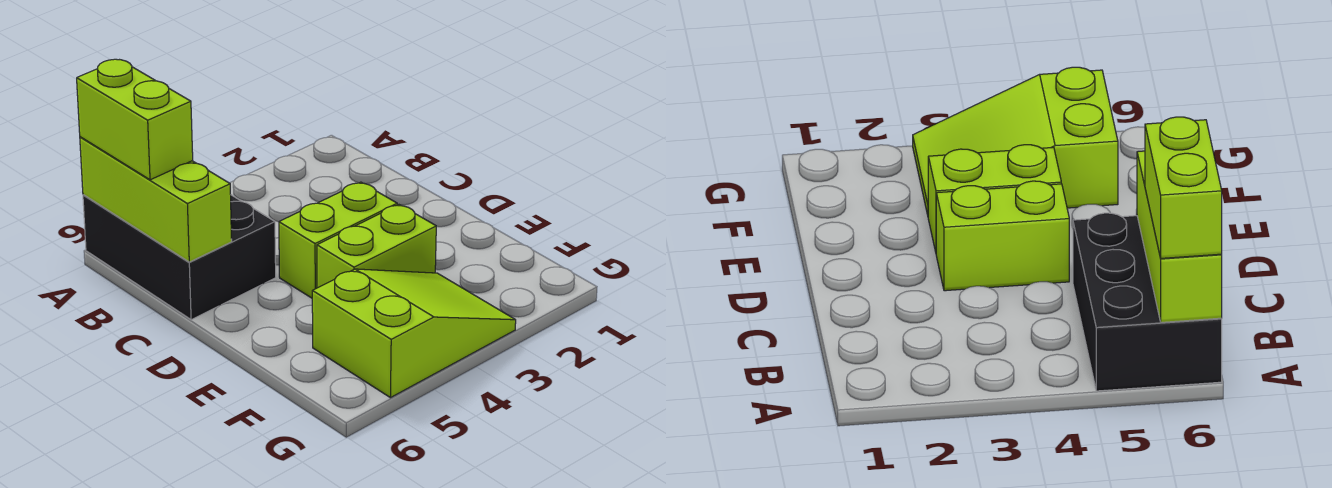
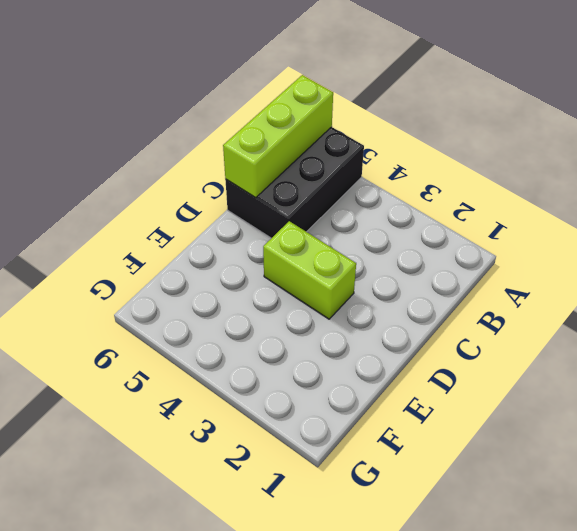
none -> lime brick E3:E4 level 1
none -> lime slope F3:G5 level 1 top 5

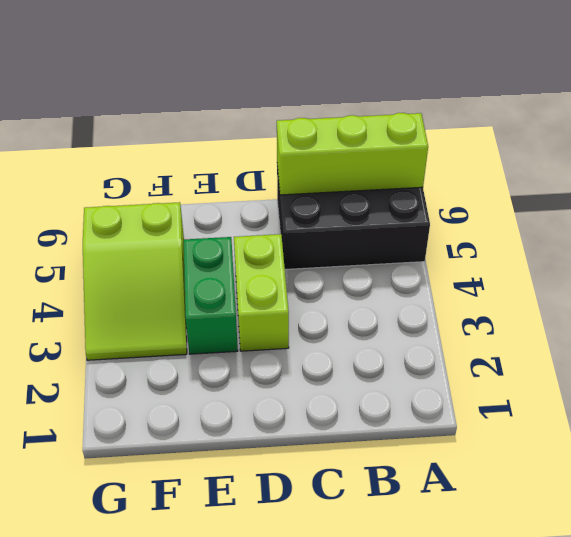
green brick E3:E4 level 1 -> lime brick E3:E4 level 1
none -> lime brick A6:B6 level 3

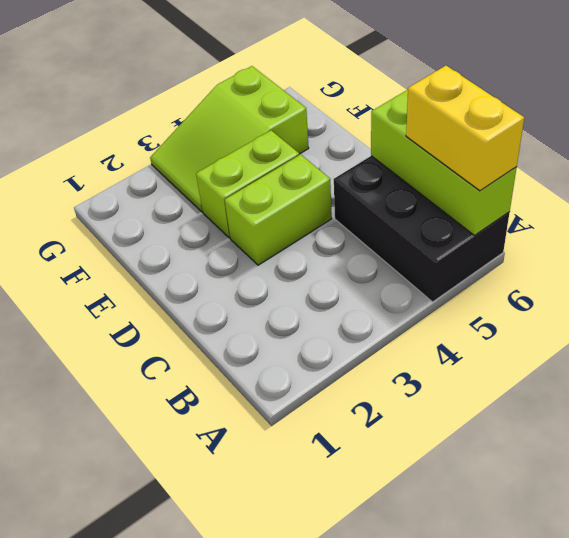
yellow brick A6:B6 level 3 -> lime brick A6:B6 level 3

